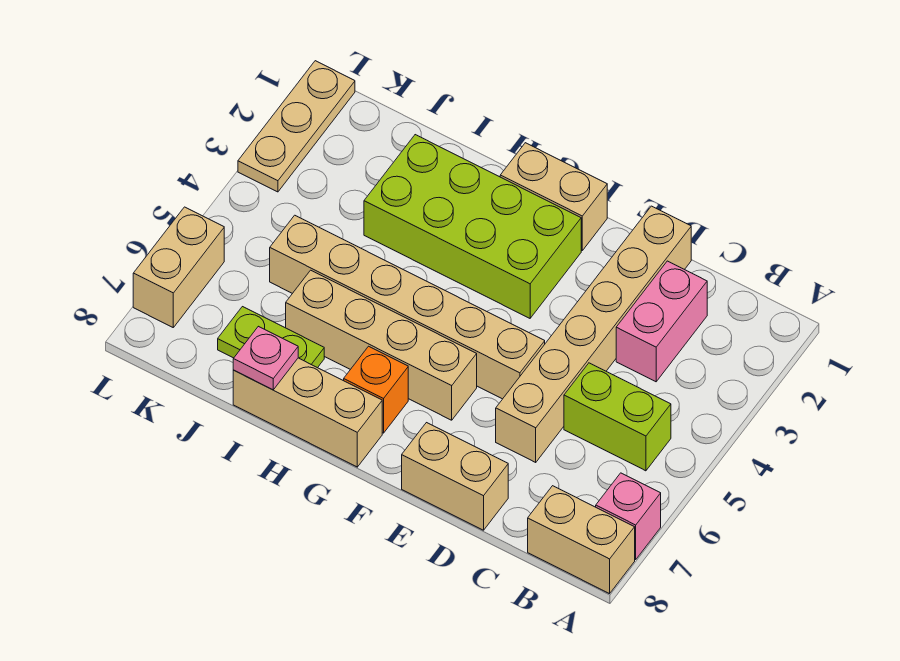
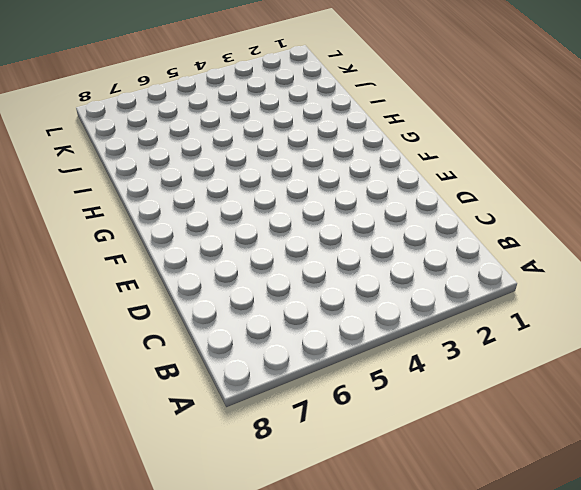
none -> pink brick A7 level 1
none -> tan brick A8:B8 level 1
none -> lime brick B5:C5 level 1

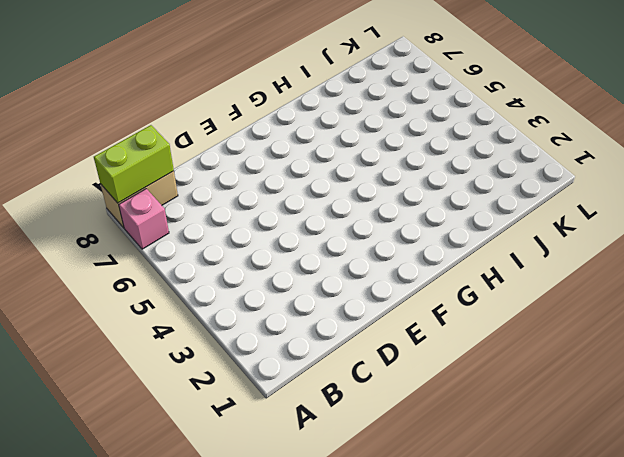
lime brick A8:B8 level 2 -> lime brick B5:C5 level 1
none -> pink brick C2:C3 level 1
none -> tan brick D1:D6 level 1
none -> tan brick D8:E8 level 1

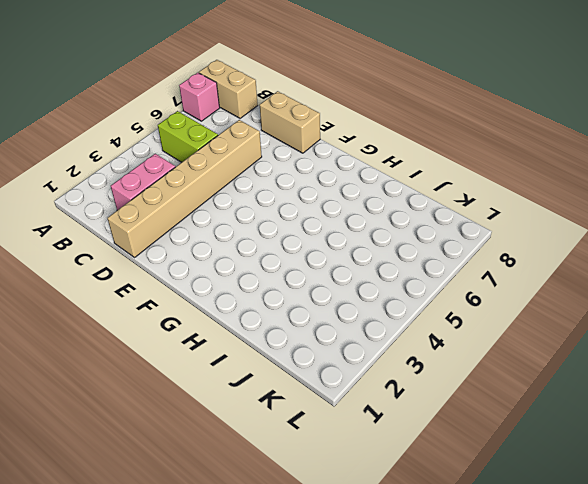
none -> tan brick E5:J5 level 1
none -> tan brick F1:G1 level 1
none -> lime brick F2:I3 level 1

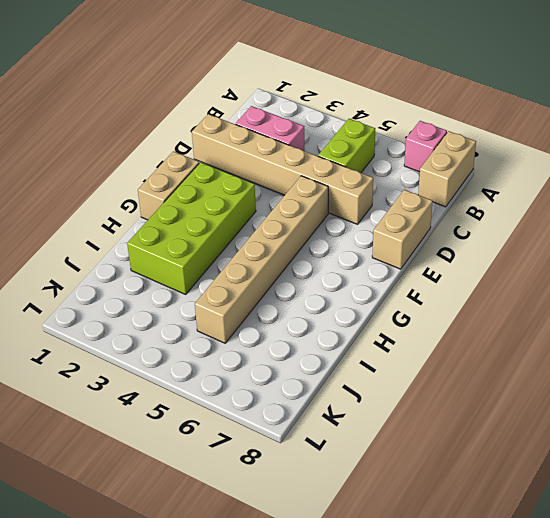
none -> tan brick F6:I6 level 1
none -> orange brick G7 level 1
none -> tan brick G8:I8 level 1

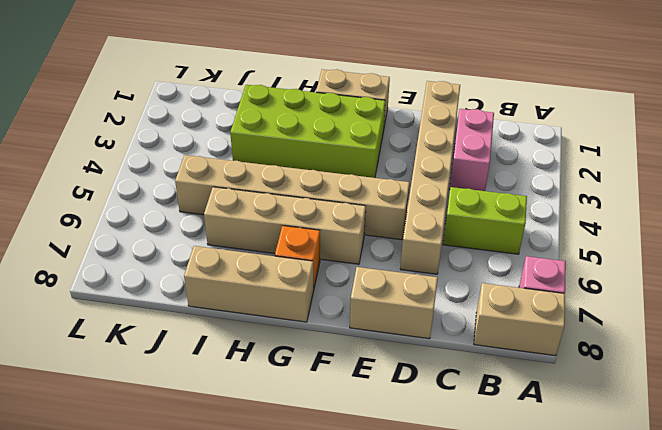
none -> lime plate I7:J7 level 1
none -> tan plate L1:L3 level 1
none -> tan brick L6:L7 level 1

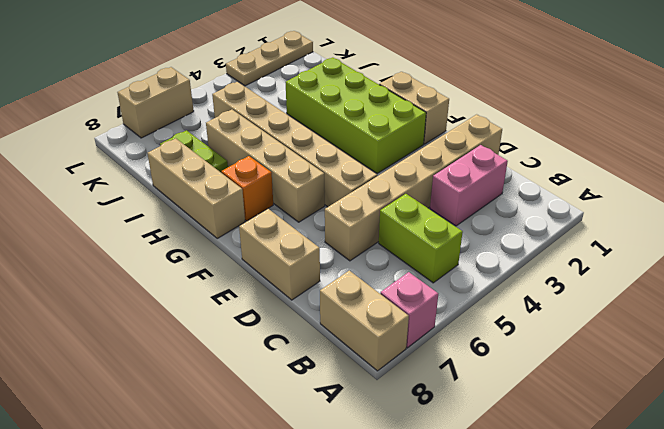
none -> pink plate I8 level 2

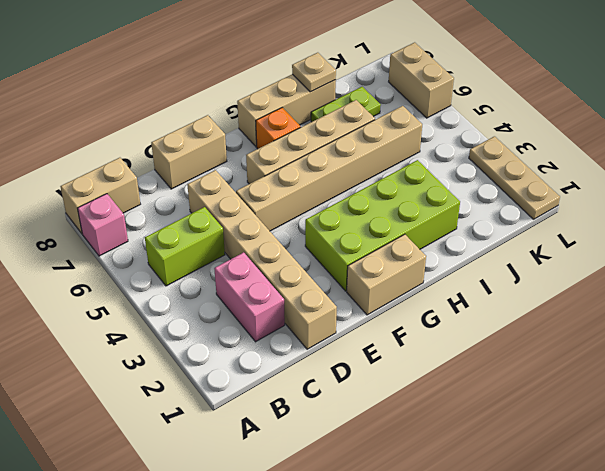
tan plate I8 level 2 -> pink plate I8 level 2

